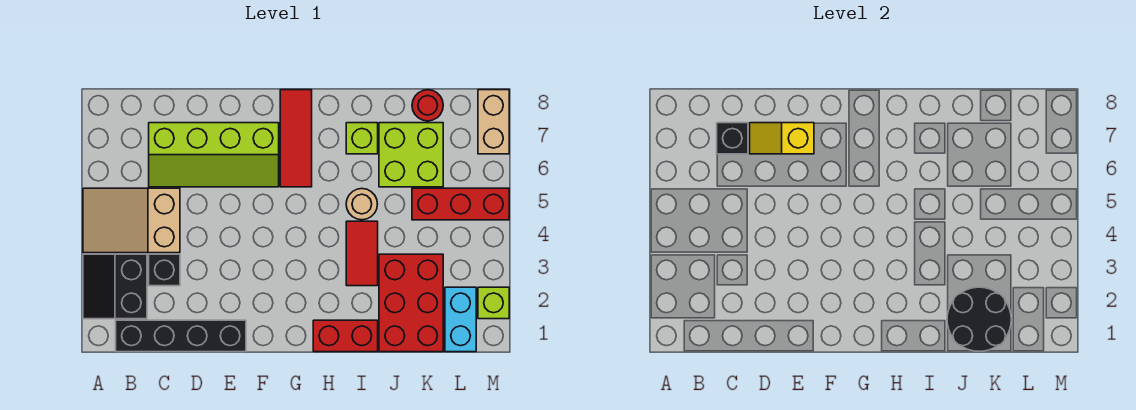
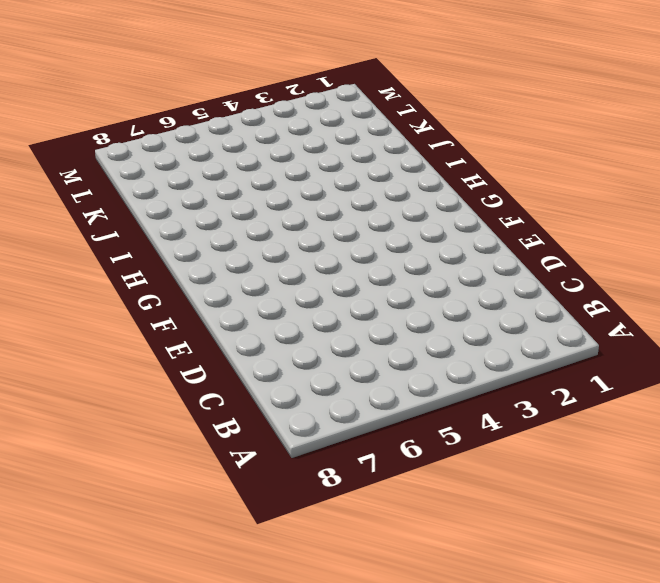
none -> black slope A2:B3 level 1 top B
none -> tan slope A4:C5 level 1 top C
none -> black brick B1:E1 level 1

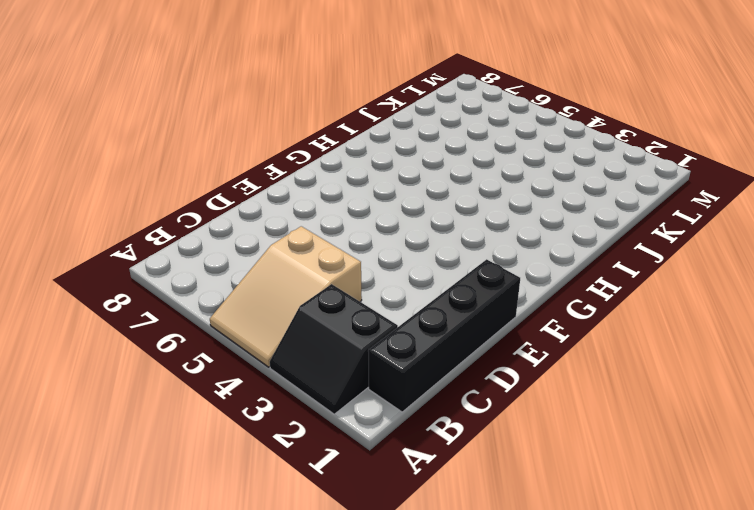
none -> black brick C3 level 1
none -> lime slope C6:F7 level 1 top 7
none -> red tile G6:G8 level 1

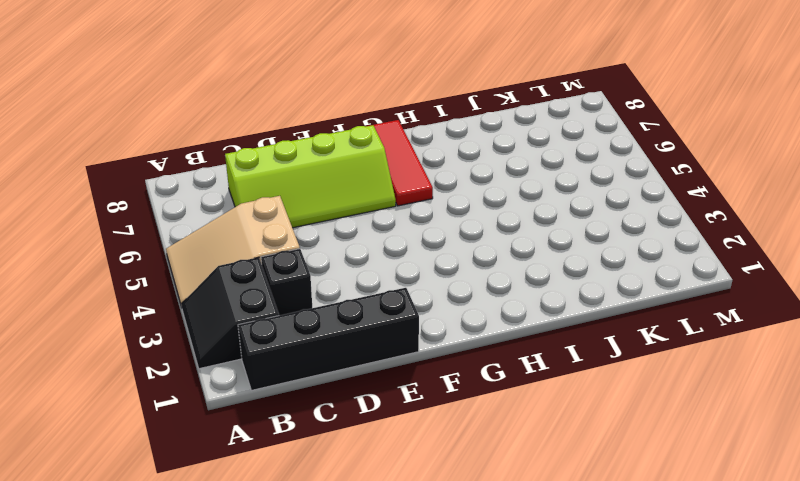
none -> red brick H1:I1 level 1
none -> red tile I3:I4 level 1
none -> tan round brick I5 level 1

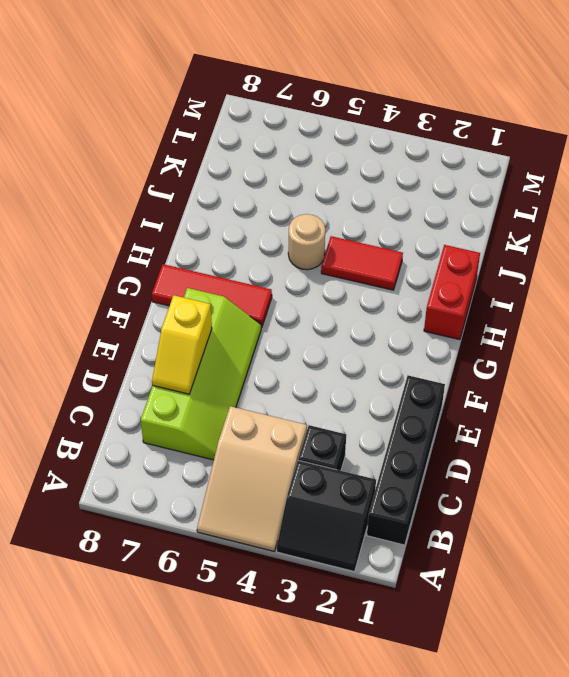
none -> lime brick I7 level 1
none -> red brick J1:K3 level 1
none -> lime brick J6:K7 level 1

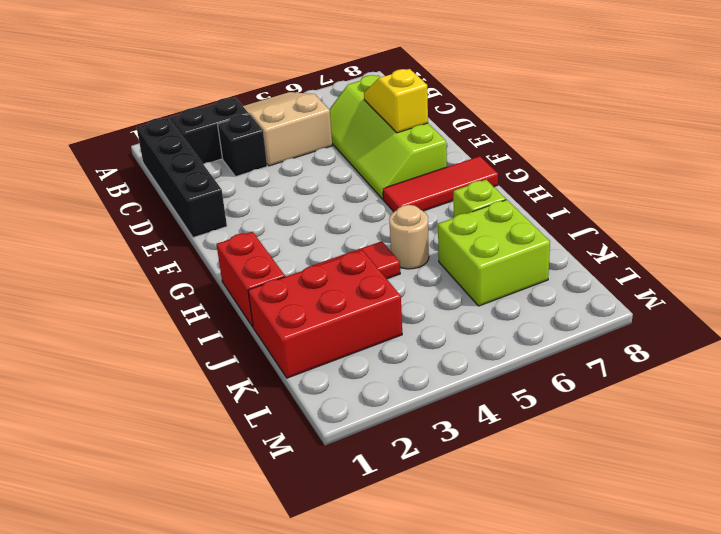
none -> red brick K5:M5 level 1
none -> red round brick K8 level 1
none -> cyan brick L1:L2 level 1

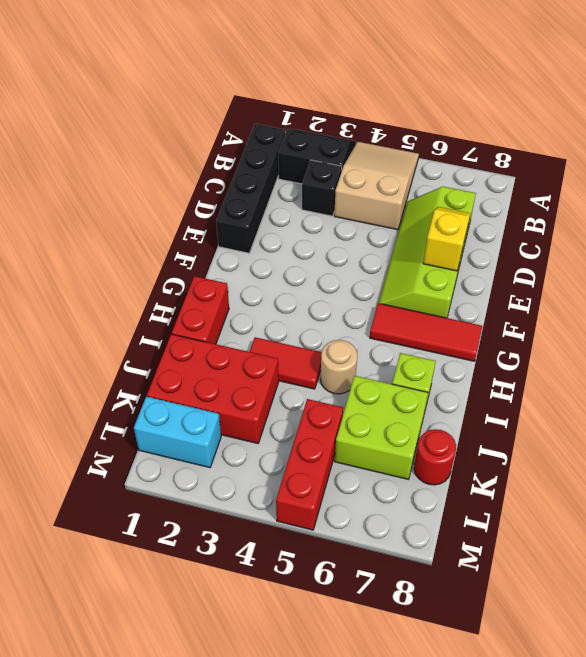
none -> lime brick M2 level 1
none -> tan brick M7:M8 level 1
none -> black brick C7 level 2

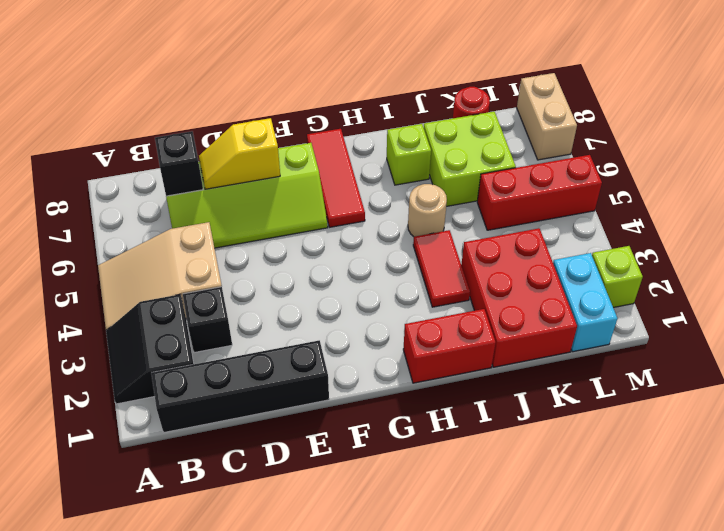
none -> black round brick J1:K2 level 2

